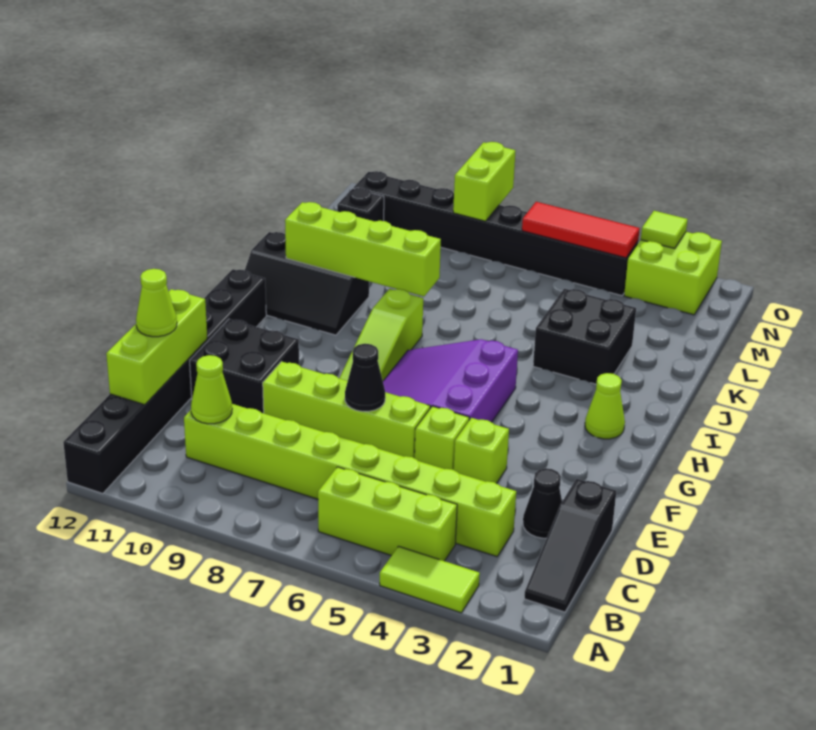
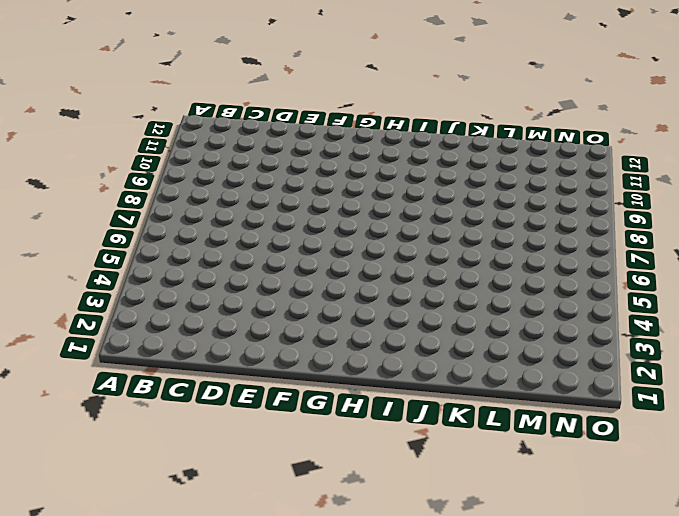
none -> lime tile A3:A4 level 1
none -> black brick A12:H12 level 1
none -> black slope B1:D1 level 1 top D

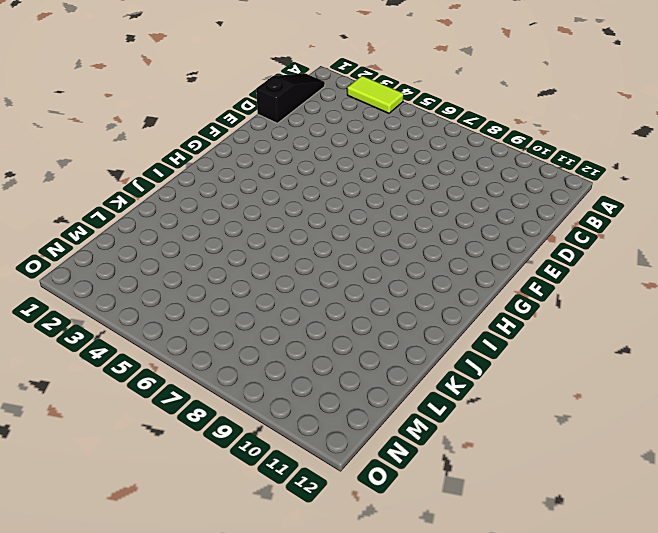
none -> black brick A12:H12 level 1
none -> lime brick B4:B6 level 1
none -> lime brick C3:C10 level 1

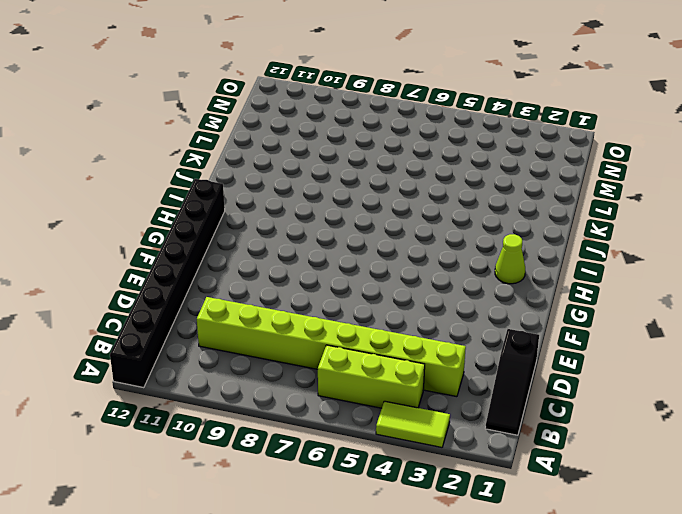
none -> black cone D2 level 1
none -> lime brick E4 level 1
none -> lime brick E5 level 1

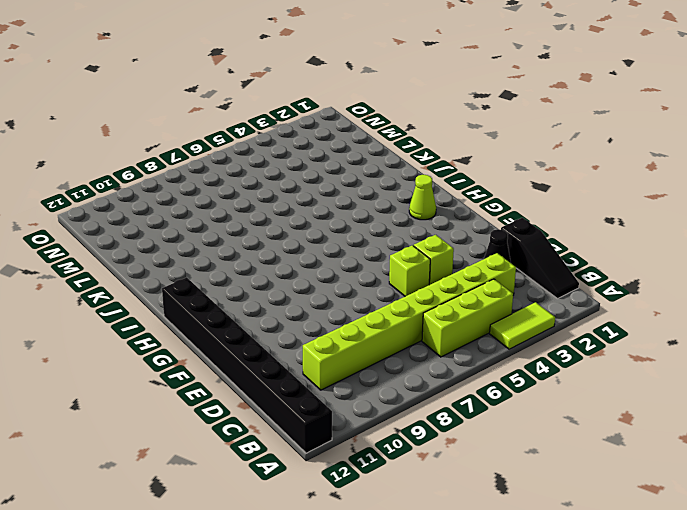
none -> lime brick E6:E9 level 1
none -> black brick E10:F11 level 1
none -> purple slope F5:H7 level 1 top 5

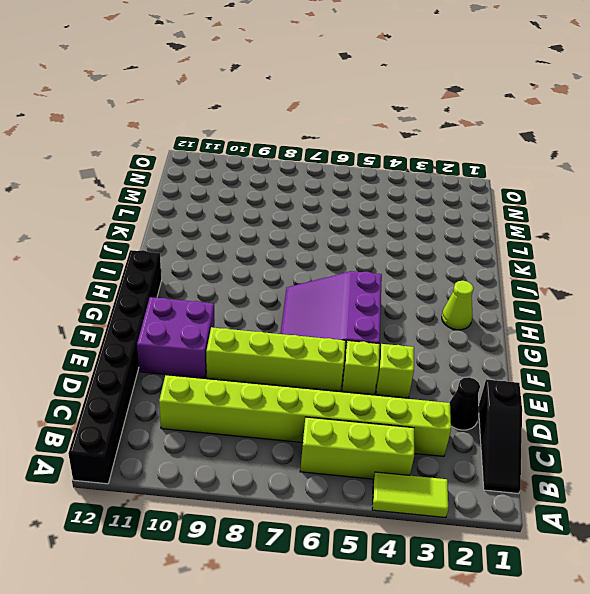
purple brick E10:F11 level 1 -> black brick E10:F11 level 1
none -> lime slope G8:I8 level 1 top I
none -> black slope I10:J12 level 1 top J
none -> black brick J3:K4 level 1

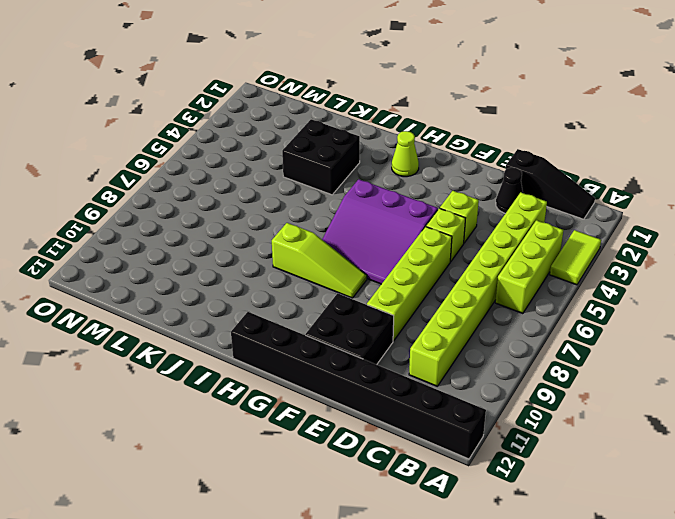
none -> black slope I10:J12 level 1 top J
none -> black brick M11 level 1
none -> lime brick N2:O3 level 1

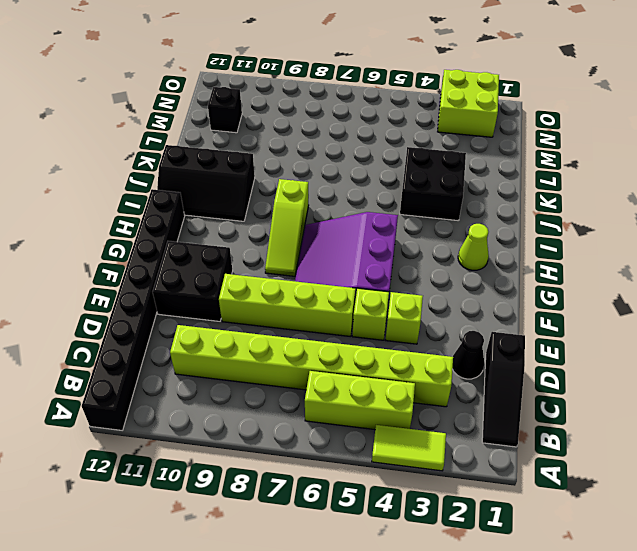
none -> black brick N4:N11 level 1
none -> lime cone C10 level 2
none -> lime brick C12:E12 level 2

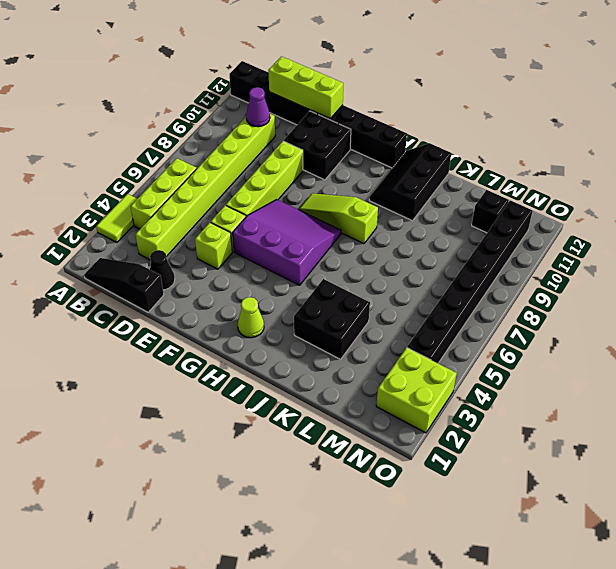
purple cone C10 level 2 -> lime cone C10 level 2
none -> black cone E7 level 2
none -> lime brick J8:J11 level 2
none -> red tile N4:N6 level 2

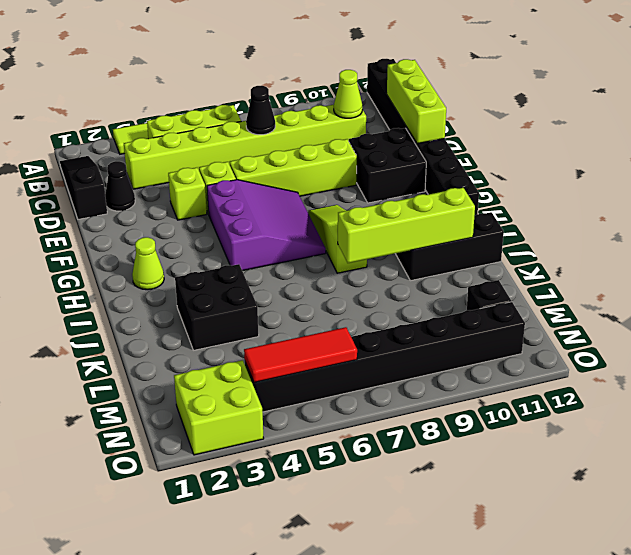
black cone C7 level 2 -> black cone E7 level 2
none -> lime brick N8:O8 level 2
none -> lime tile O3 level 2
none -> lime cone D12 level 3

